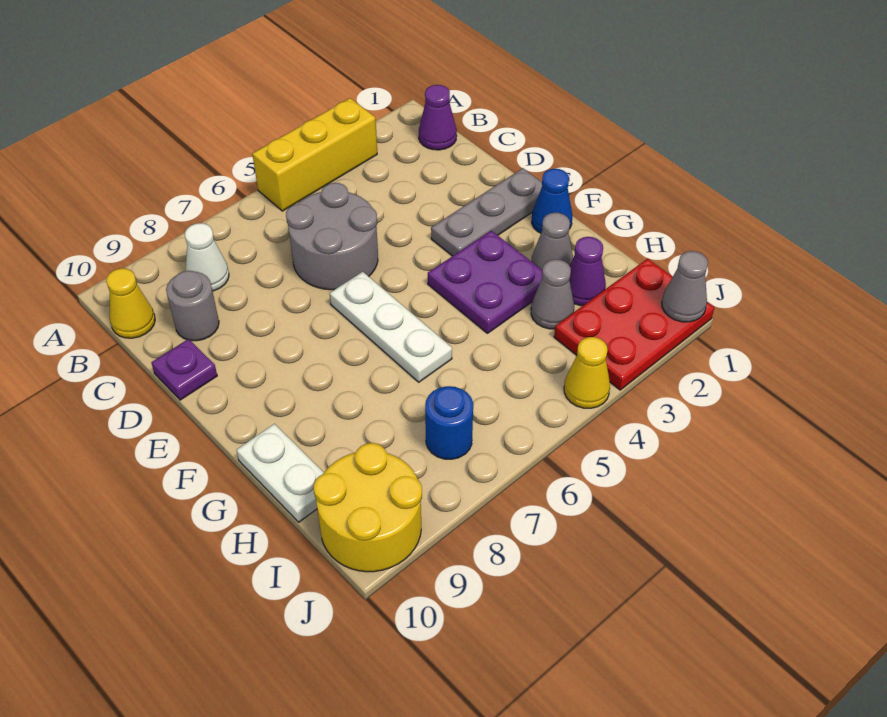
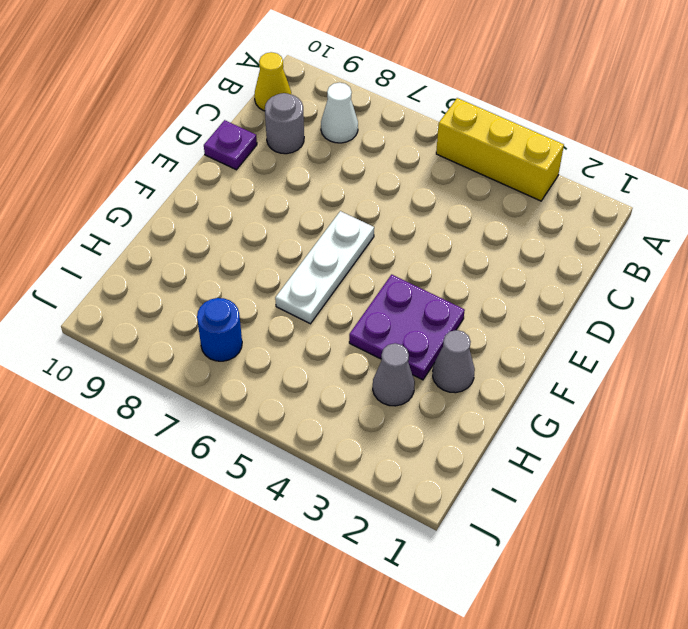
none -> purple cone B1 level 1
none -> grey round brick C5:D6 level 1
none -> grey plate E1:E3 level 1

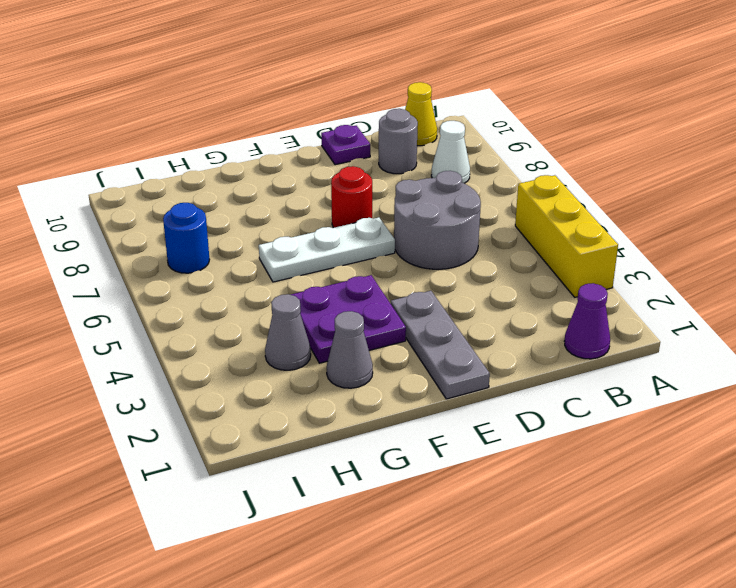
red round brick E7 level 1 -> none
none -> blue cone F1 level 1
none -> white plate G10:H10 level 1
none -> purple cone H2 level 1

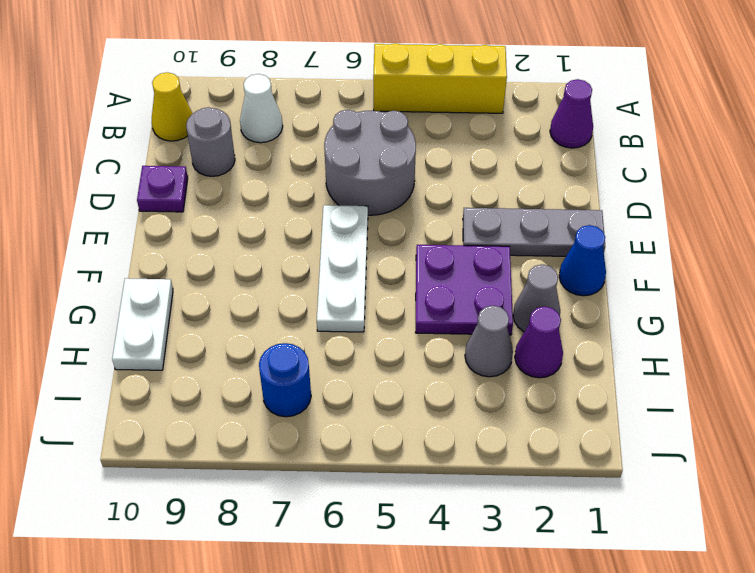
none -> red plate I1:J3 level 1
none -> yellow round brick I9:J10 level 1
none -> yellow cone J4 level 1

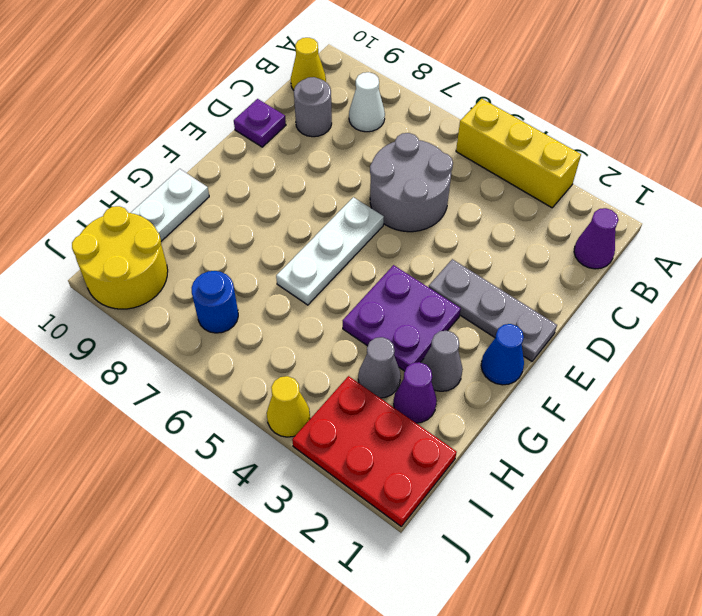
none -> grey cone J1 level 2

